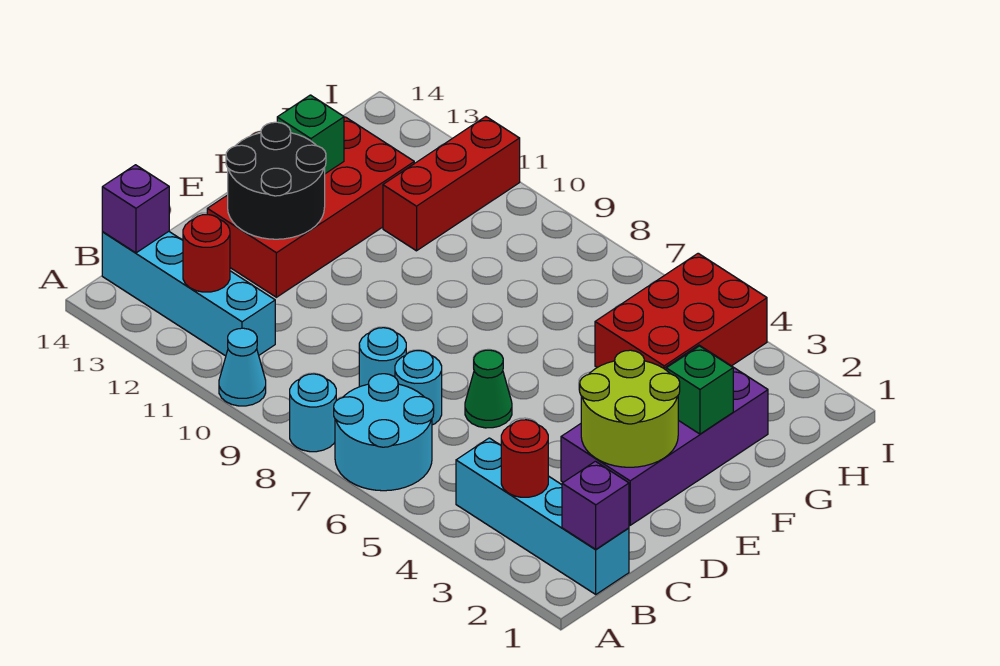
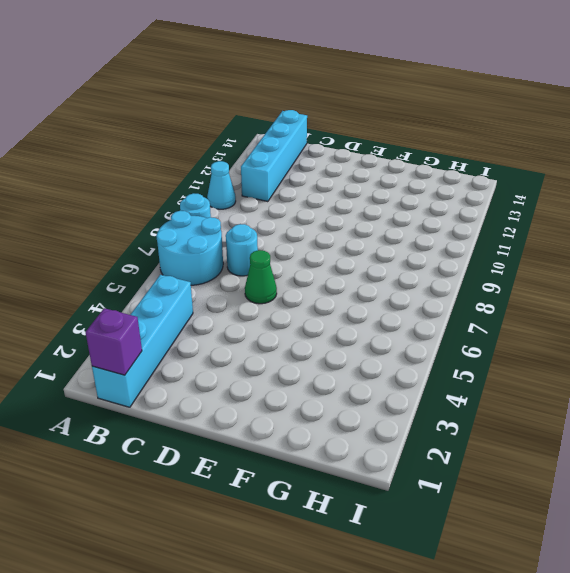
none -> cyan round brick C8 level 1
none -> purple brick D2:G3 level 1
none -> red brick D12:G13 level 1

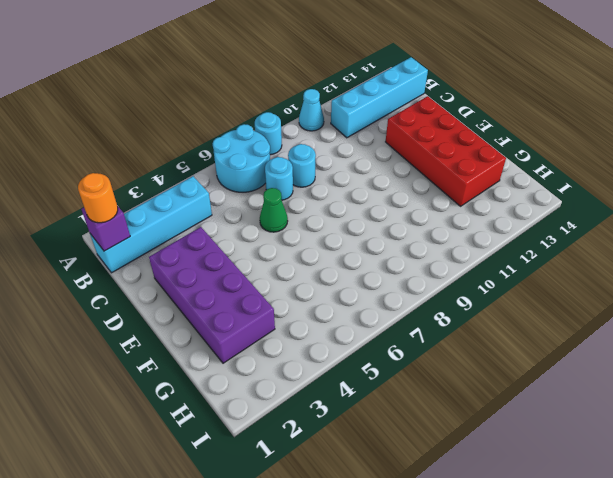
orange round brick B1 level 3 -> none
none -> red brick G4:I5 level 1
none -> red brick G11:I11 level 1
none -> red round brick B3 level 2

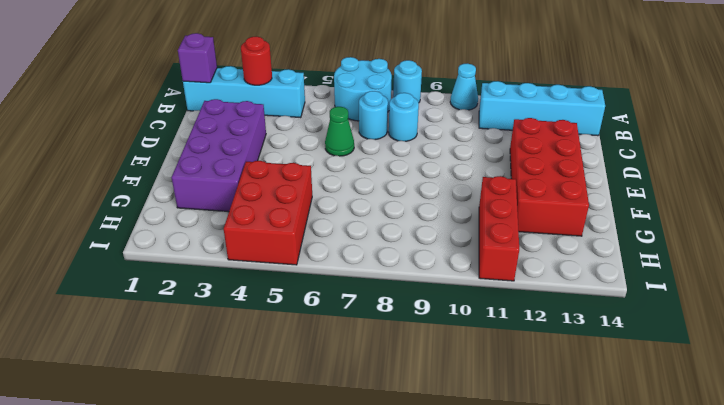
none -> red round brick B12 level 2
none -> purple brick B14 level 2
none -> lime round brick D2:E3 level 2

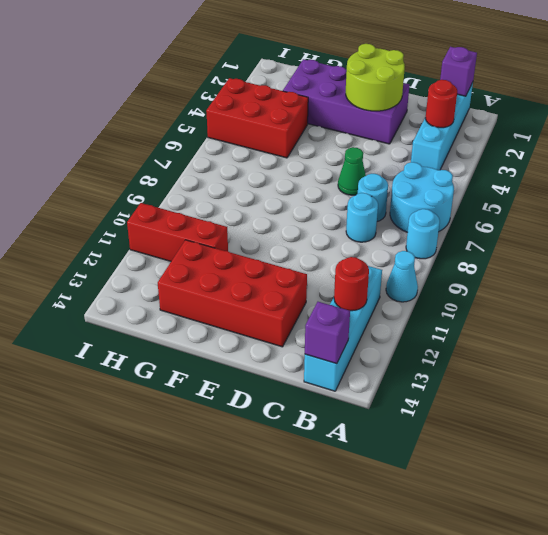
none -> black round brick D12:E13 level 2
none -> green brick F2 level 2
none -> green brick F13 level 2

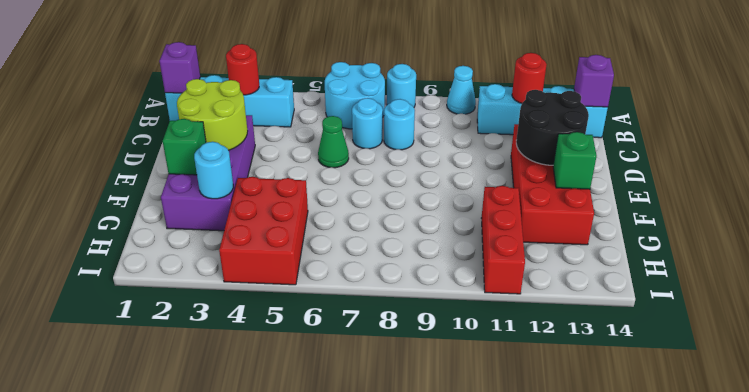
cyan round brick G3 level 2 -> none

